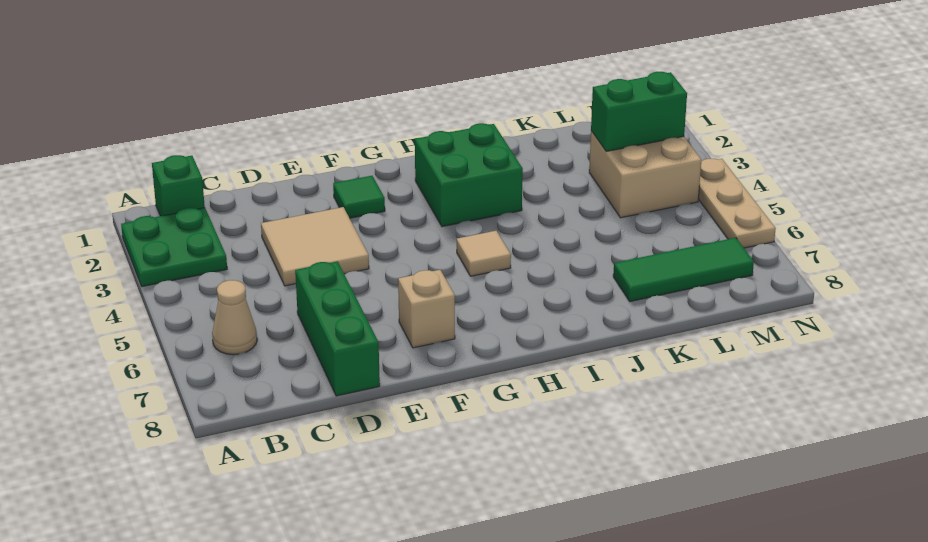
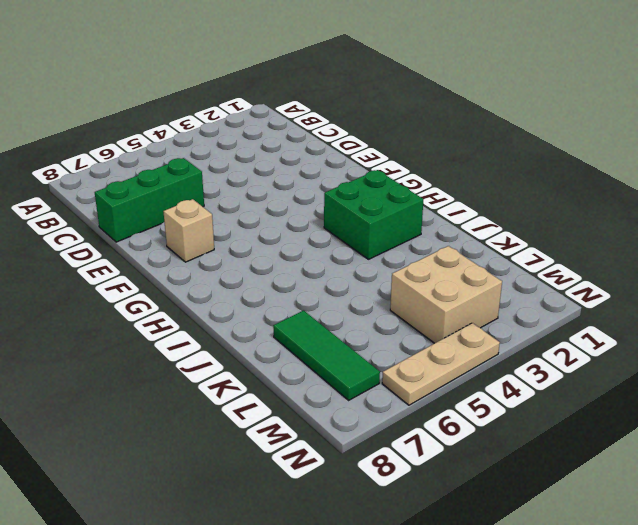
none -> green plate A2:B3 level 1
none -> green brick B1 level 1
none -> tan cone B6 level 1

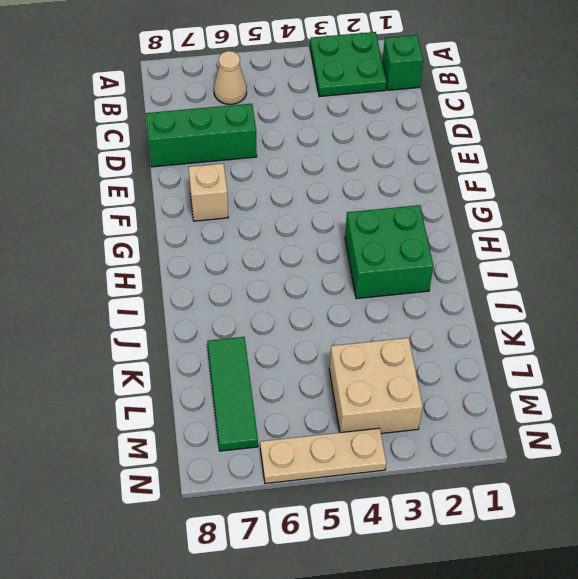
none -> tan tile D3:E4 level 1
none -> green tile F2 level 1
none -> tan tile H5 level 1

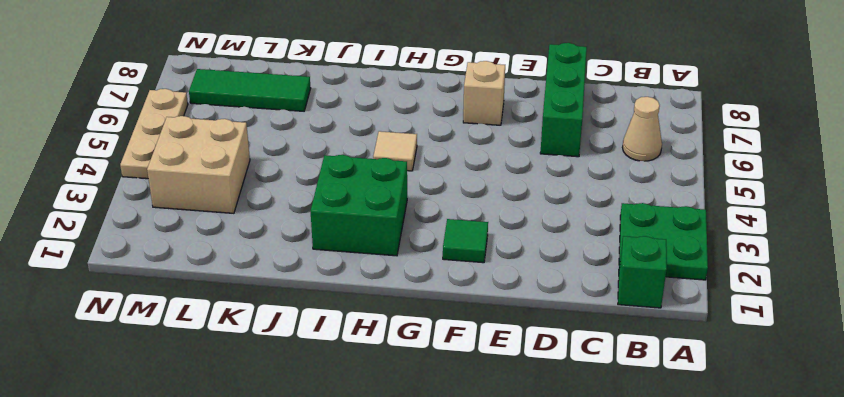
none -> tan tile D3:E4 level 1
none -> green brick L3:M3 level 2

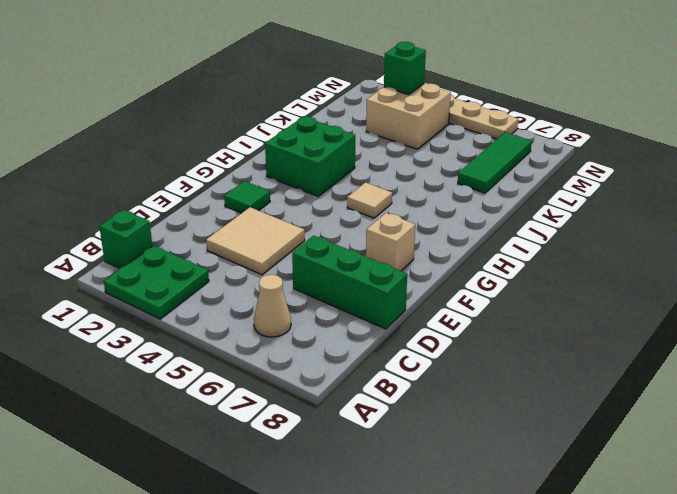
green brick M3 level 2 -> green brick L3:M3 level 2

